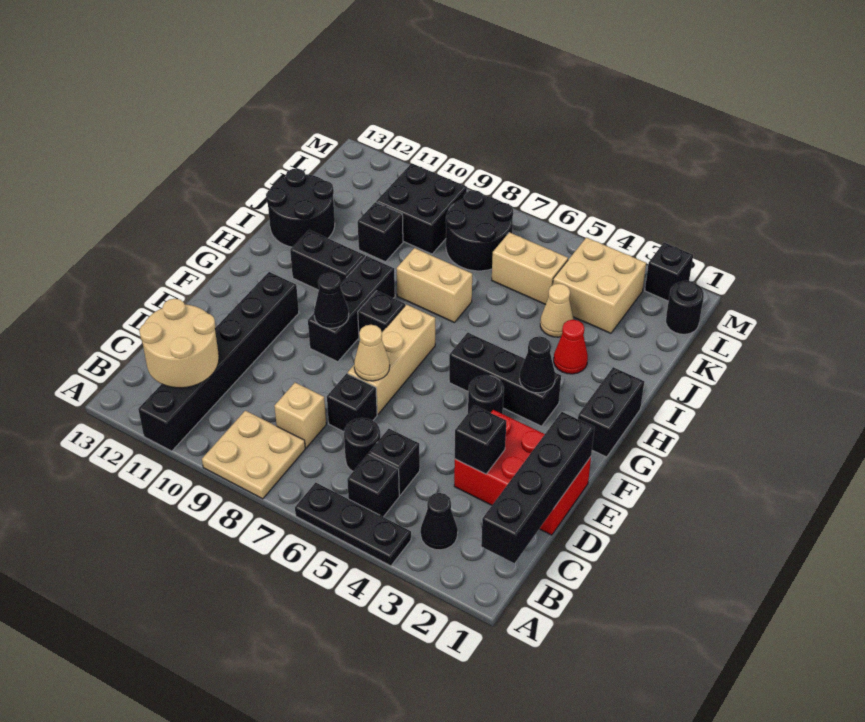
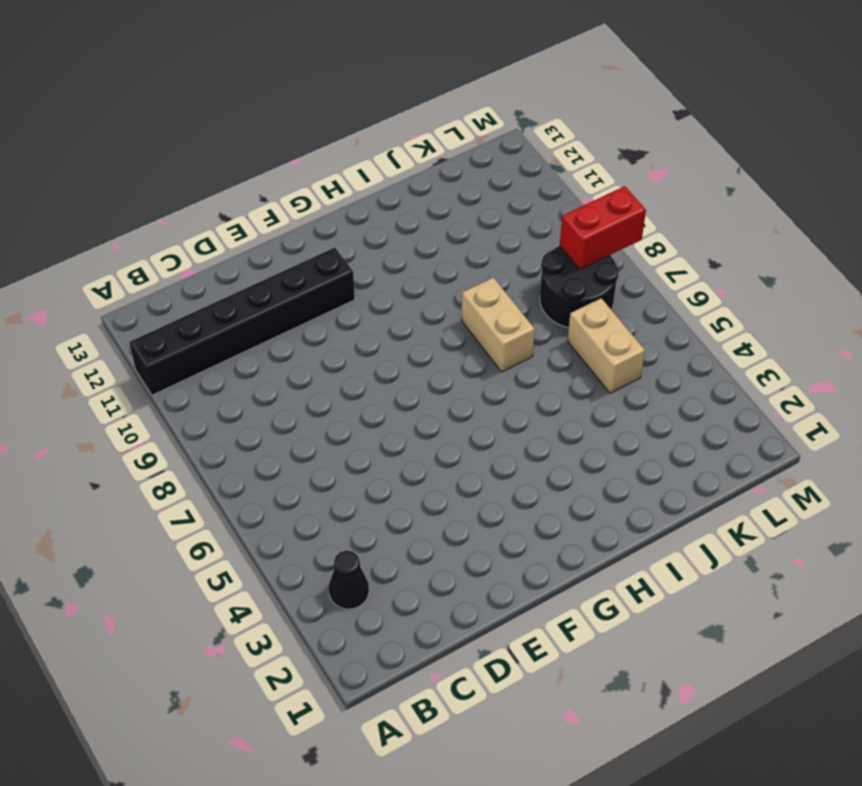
red brick L8:M8 level 2 -> none
none -> black plate A4:A6 level 1
none -> tan plate A8:B9 level 1
none -> black brick B5 level 1
none -> black brick C5 level 1

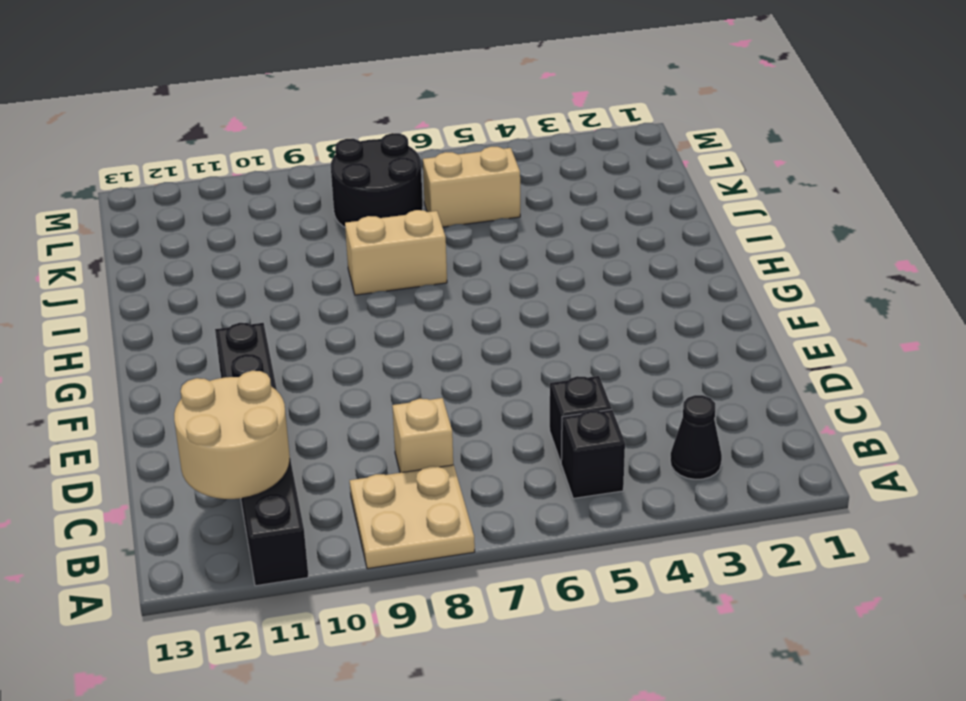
none -> black plate A4:A6 level 1
none -> black round brick C6 level 1
none -> red brick D1:E3 level 1
none -> black brick D7 level 1

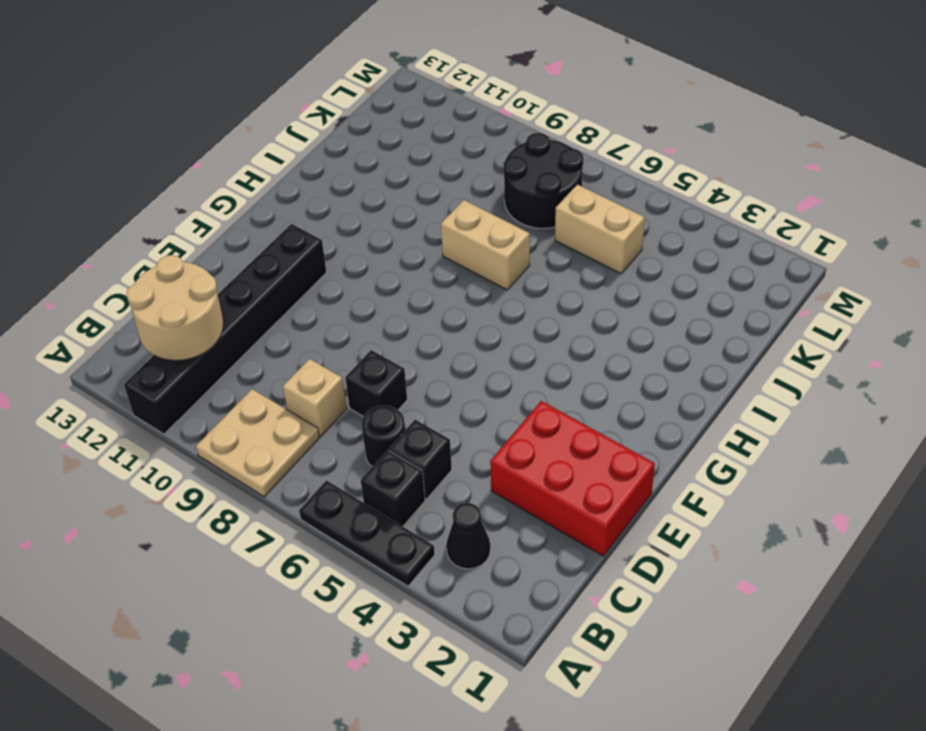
none -> tan brick E7:G7 level 1
none -> black round brick F4 level 1
none -> black brick F9:H9 level 1
none -> black brick G1:H1 level 1

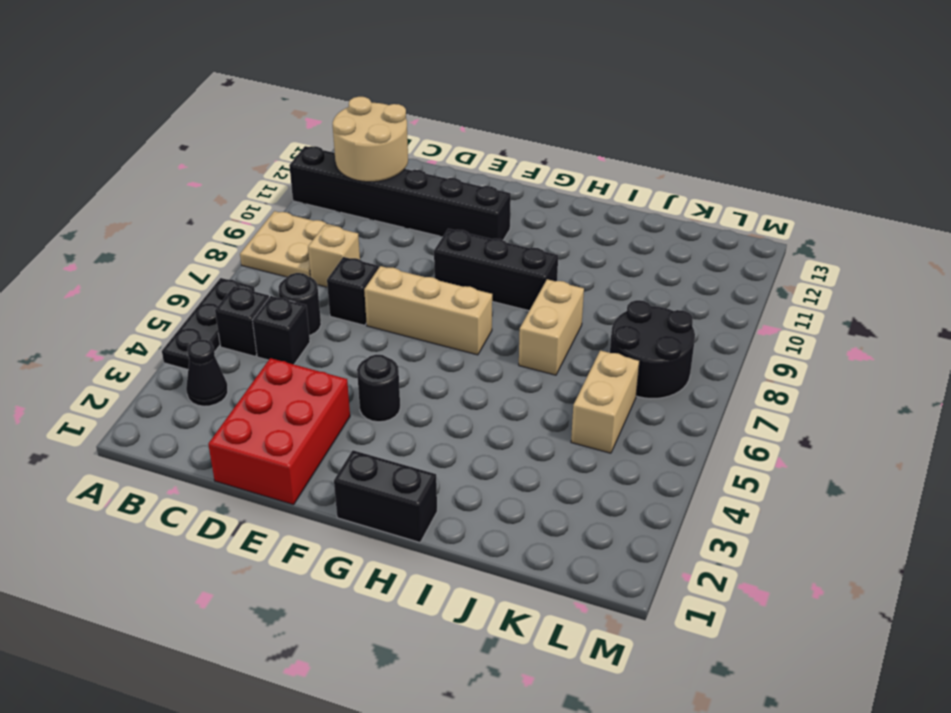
none -> black brick G3:G5 level 1
none -> black brick G8 level 1
none -> black brick H10:H11 level 1
none -> red cone I3 level 1

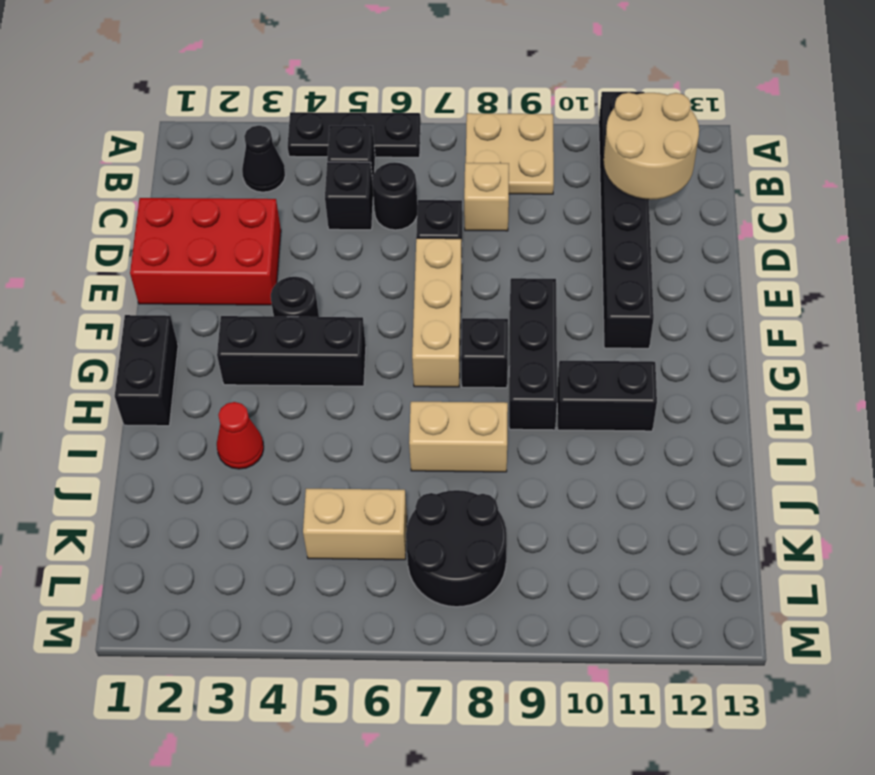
none -> black round brick I12:J13 level 1
none -> tan cone J4 level 1
none -> black brick J10 level 1
none -> tan brick K3:L4 level 1

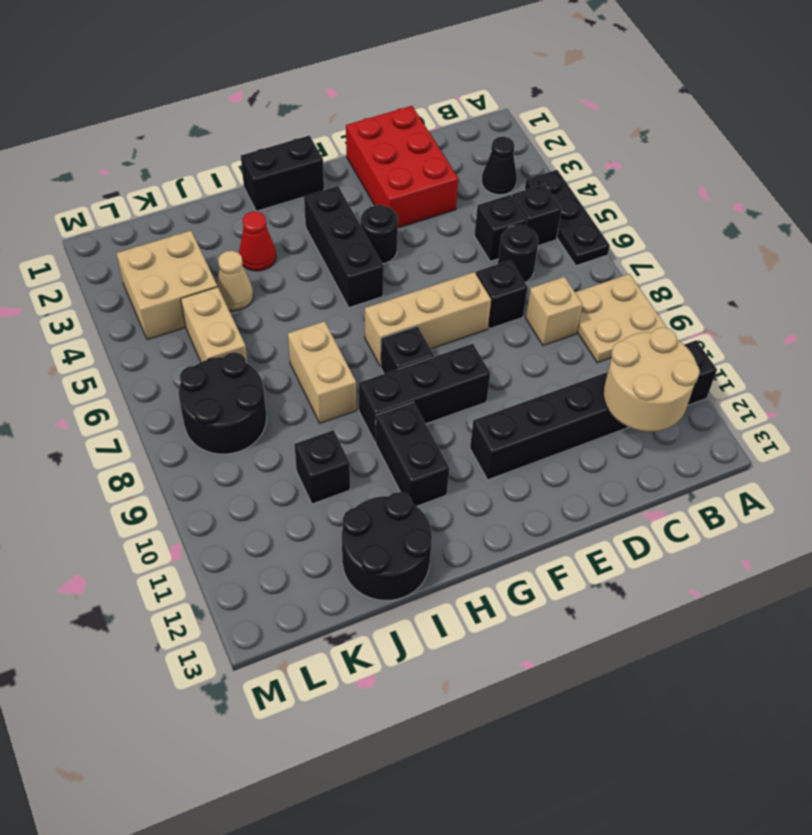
none -> black brick K9:L10 level 1
none -> black round brick L1 level 1
none -> black brick M2 level 1
none -> black brick B1:E1 level 2

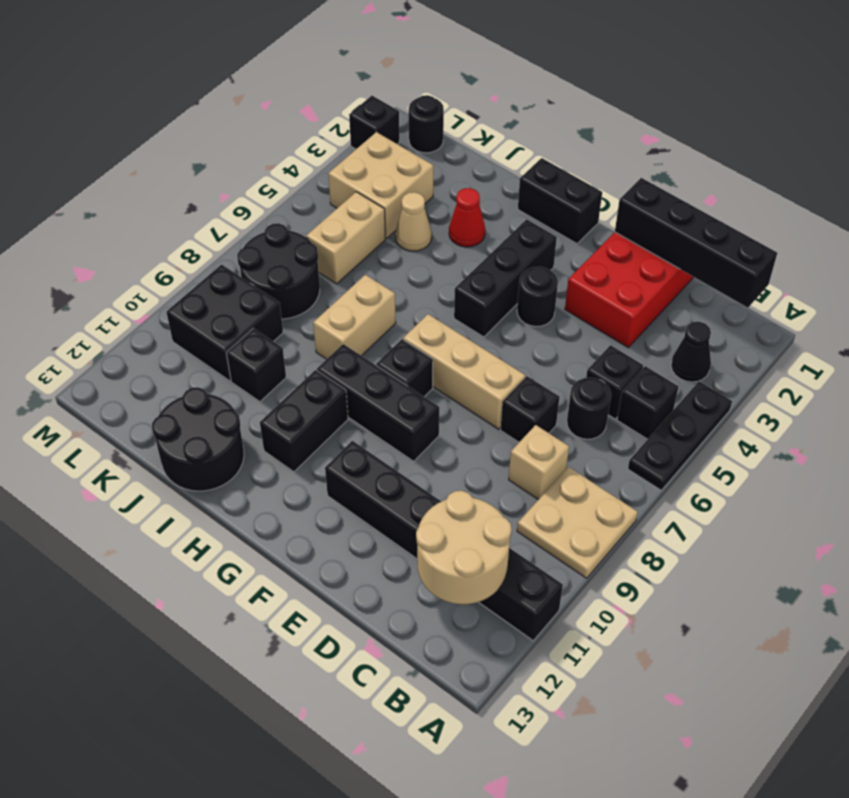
none -> black brick D3 level 2
none -> tan cone E7 level 2
none -> black cone F9 level 2
none -> black cone G3 level 2

